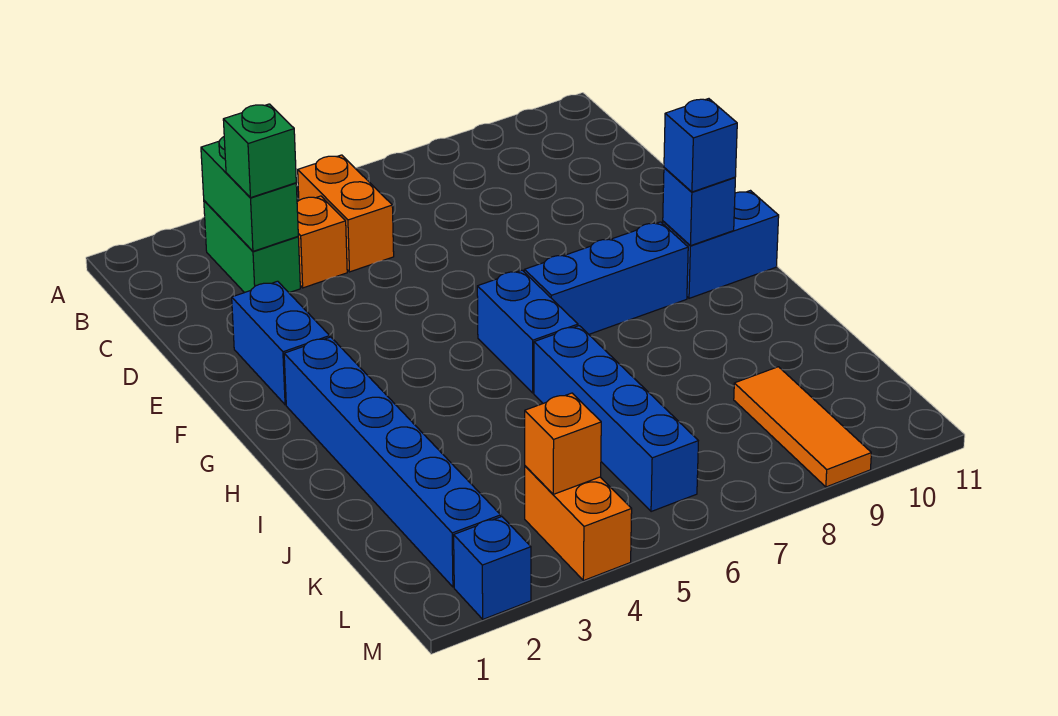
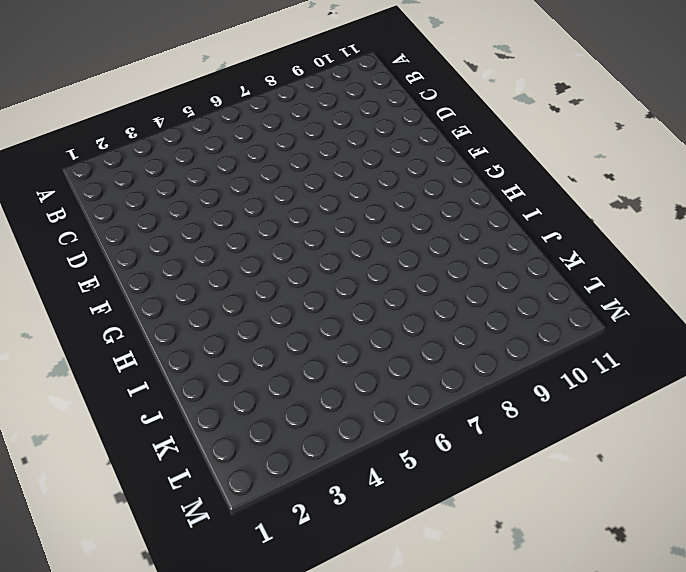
none -> green brick B3:C3 level 1
none -> orange brick B5:C5 level 1
none -> orange brick C4 level 1

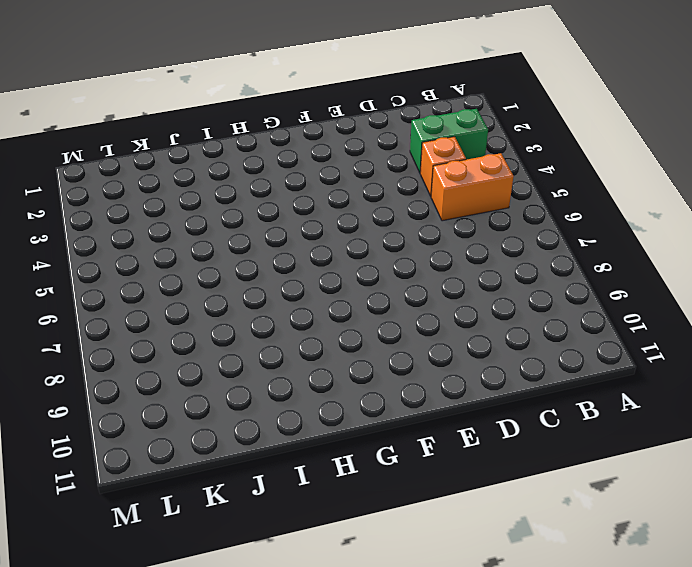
none -> blue brick E2:F2 level 1
none -> blue brick G2:L2 level 1
none -> blue brick G6:H6 level 1

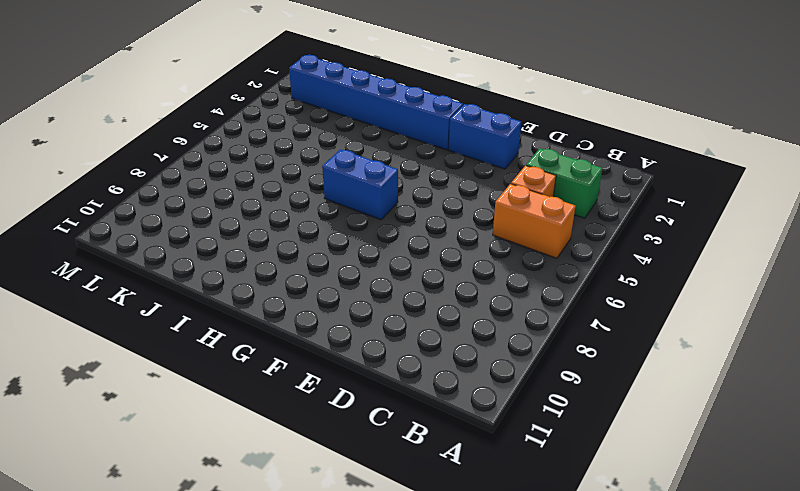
none -> blue brick G7:G9 level 1
none -> blue brick G10:G11 level 1
none -> blue brick I6:L6 level 1

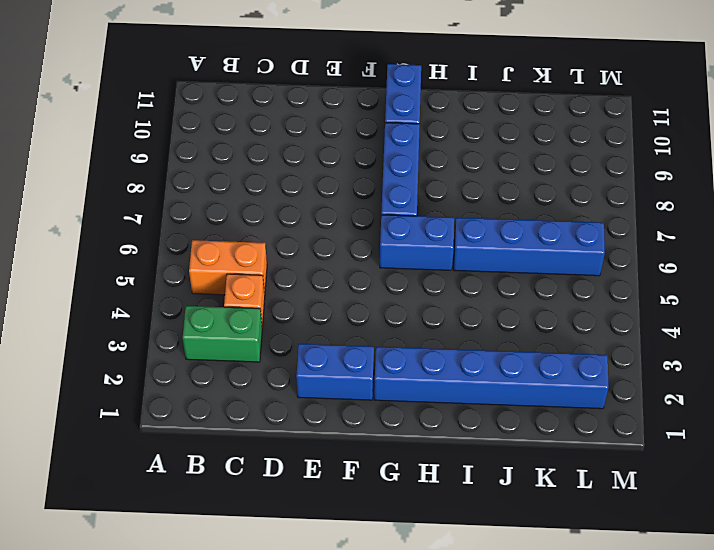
none -> orange tile K9:M9 level 1
none -> orange brick L4:M4 level 1
none -> blue brick M2 level 1

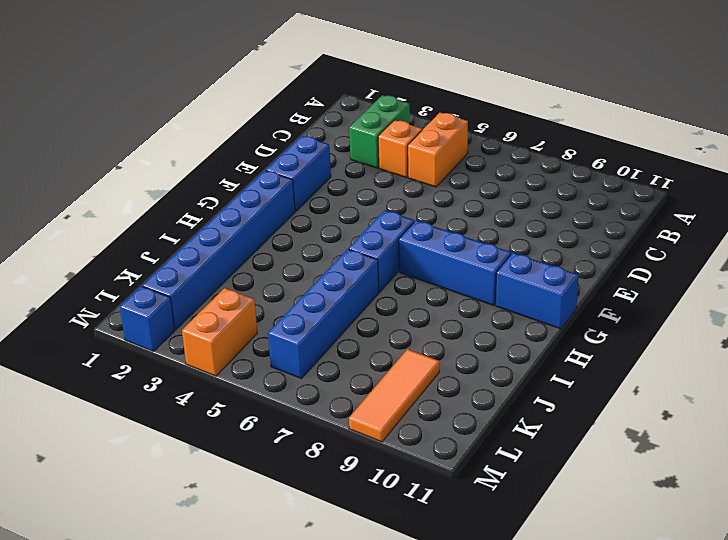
none -> green brick B3:C3 level 2
none -> blue brick G10 level 2
none -> orange brick L4 level 2

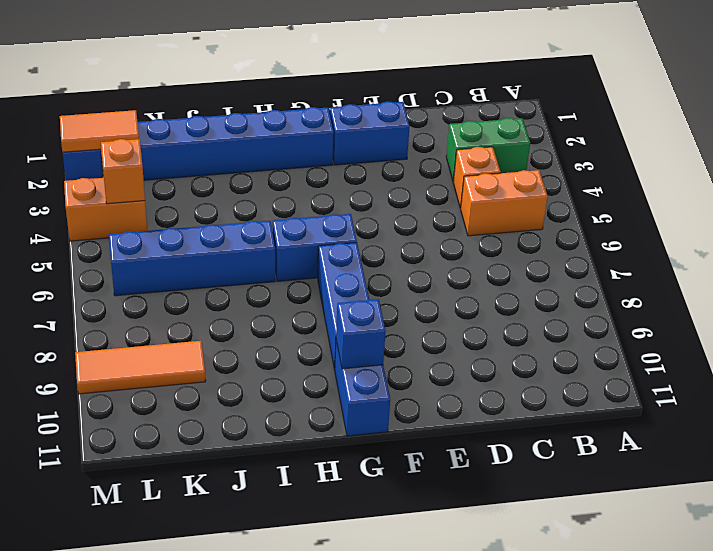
orange tile L2:M2 level 2 -> none
none -> green brick B3:C3 level 2
none -> green brick C3 level 3
none -> blue brick G10 level 3

